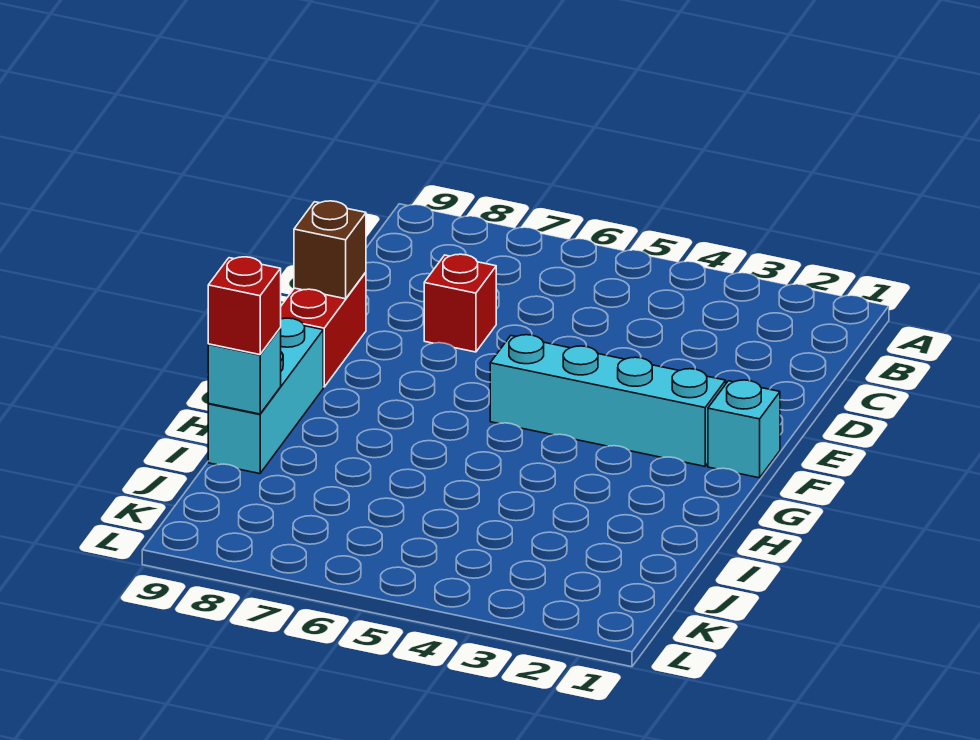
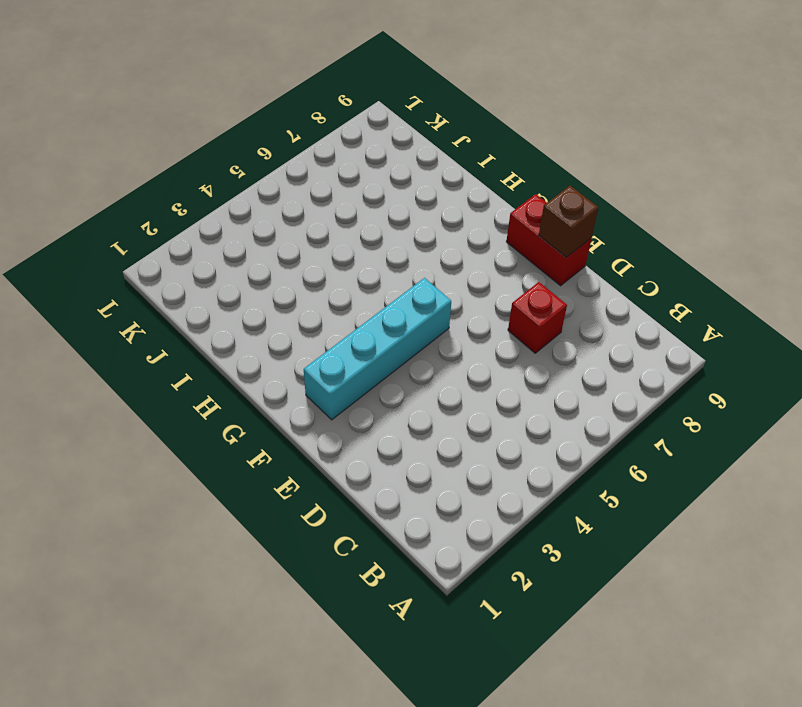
none -> cyan brick F1 level 1
none -> cyan brick G9:I9 level 1

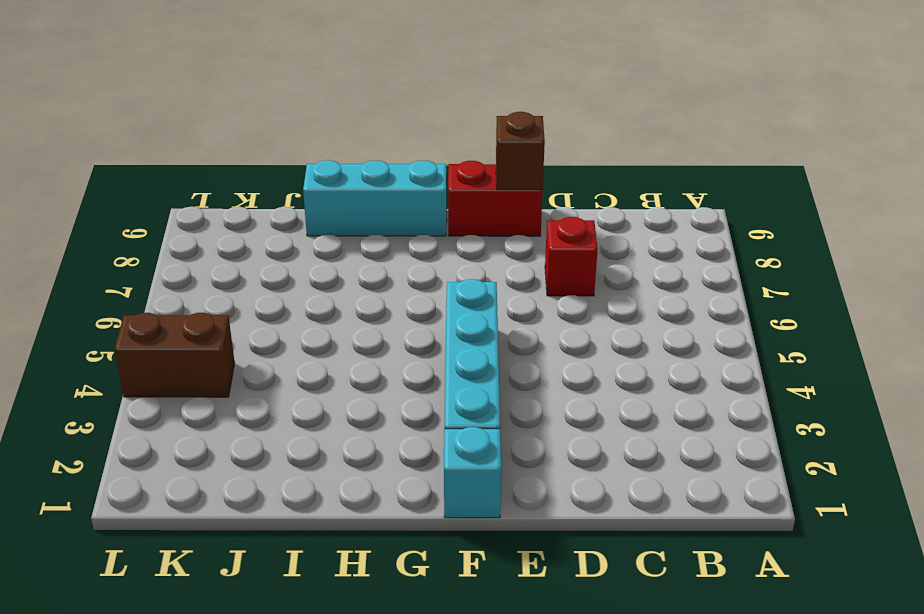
brown brick K4:L4 level 1 -> none
none -> cyan brick I9 level 2
none -> red brick I9 level 3

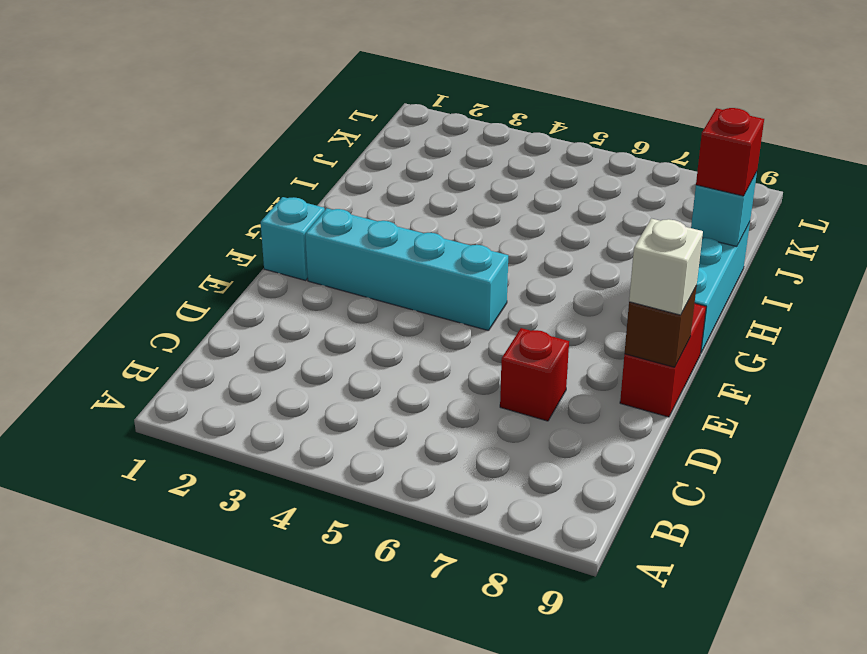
white brick E9 level 3 -> none

